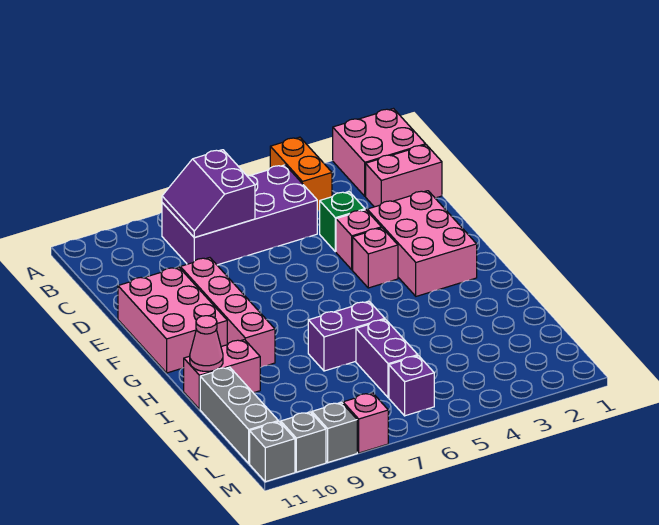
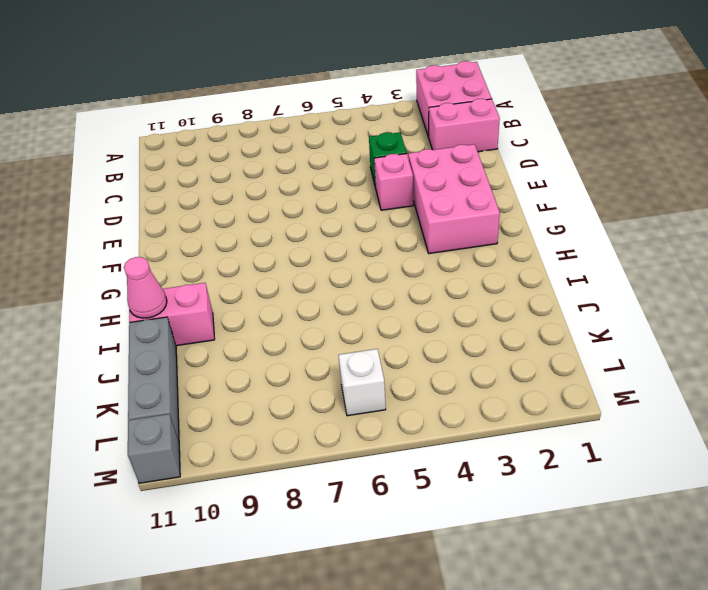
white brick L6 level 1 -> purple brick L6 level 1
none -> orange brick A4:B4 level 1
none -> purple brick B5:C8 level 1
none -> pink brick E9:H9 level 1

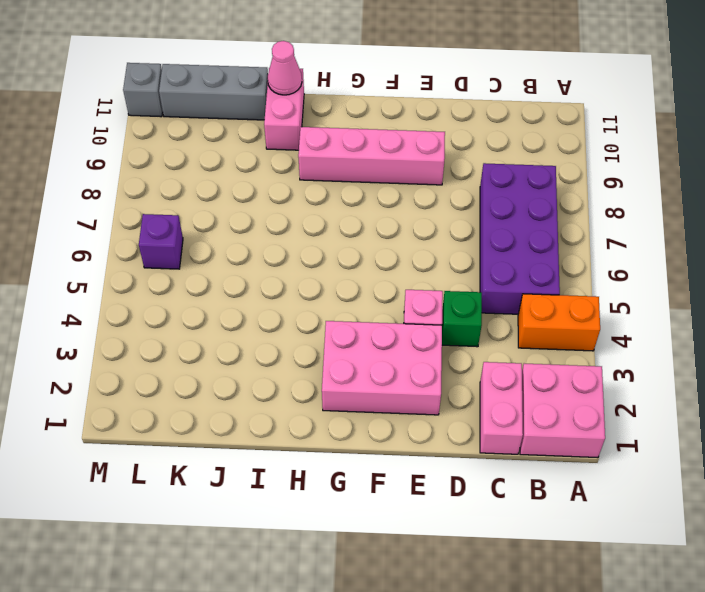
none -> pink brick E10:G11 level 1
none -> pink brick F4 level 1
none -> purple brick I6:I7 level 1

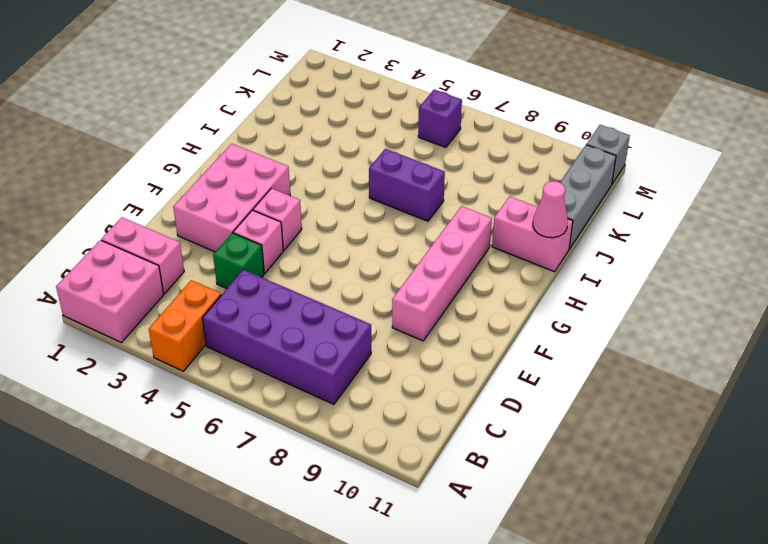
none -> pink brick E10:G11 level 1
none -> purple brick J6:K6 level 1
none -> pink brick M8 level 1

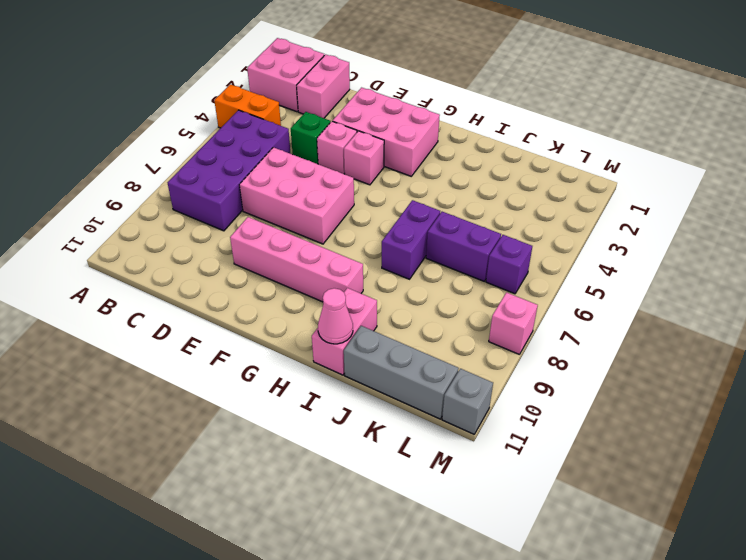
pink brick D6:F7 level 1 -> pink brick E10:G11 level 1
none -> grey brick M9 level 1
none -> grey brick M10 level 1
none -> purple slope B7:C8 level 2 top 7

